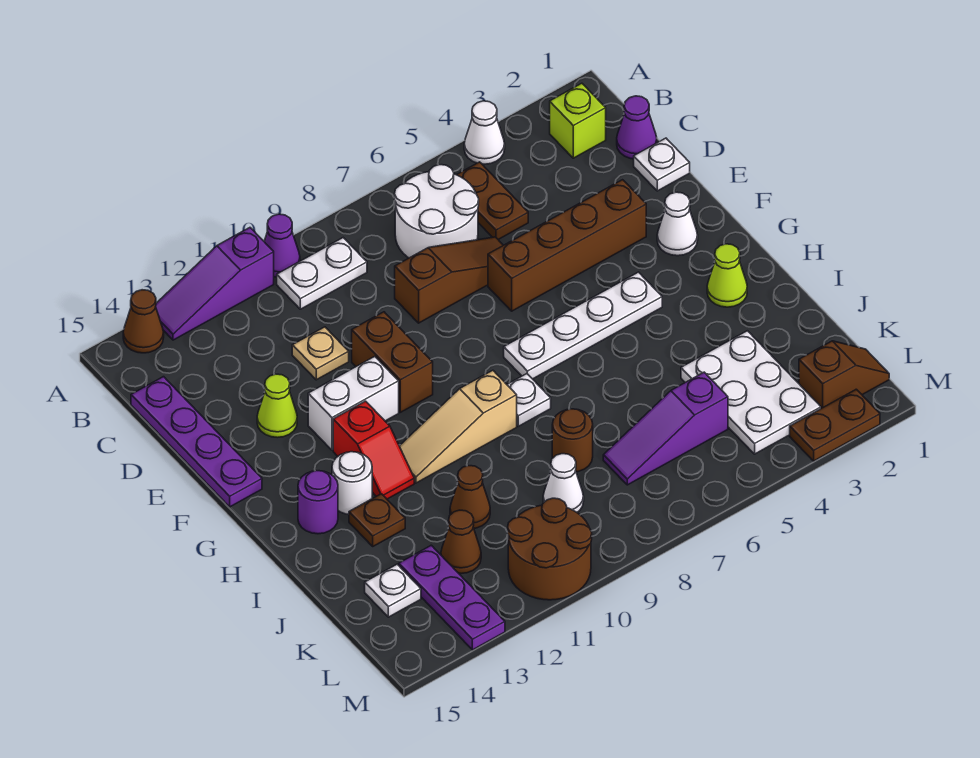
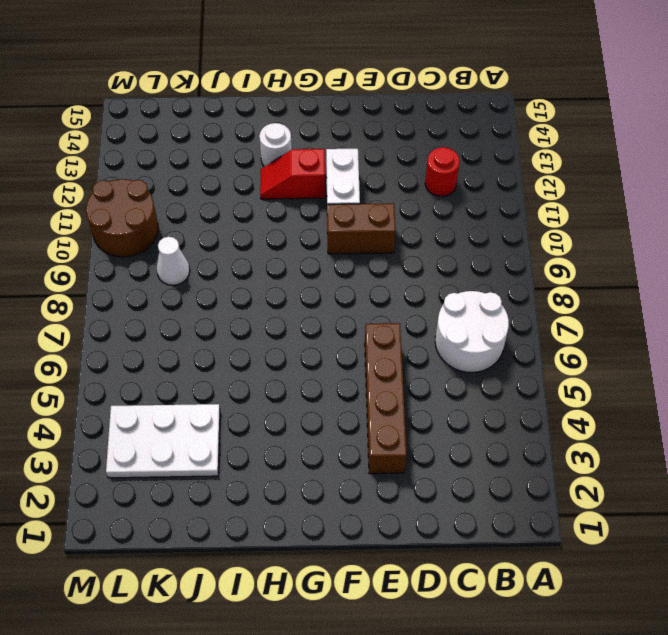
red round brick C12 level 1 -> none
none -> white cone A4 level 1
none -> purple cone A10 level 1
none -> purple slope A11:A13 level 1 top 11
none -> brown cone A14 level 1

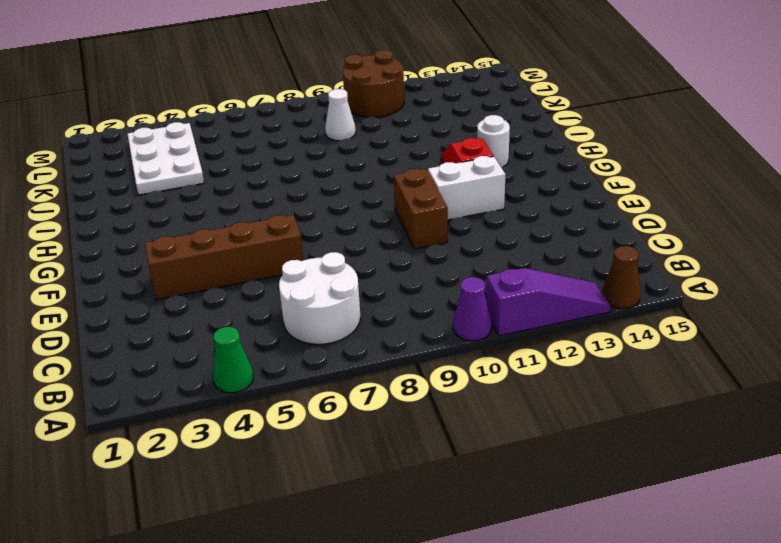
green cone A4 level 1 -> white cone A4 level 1
none -> lime brick B2 level 1
none -> brown plate B5:C5 level 1
none -> white plate B9:B10 level 1
none -> purple cone C1 level 1

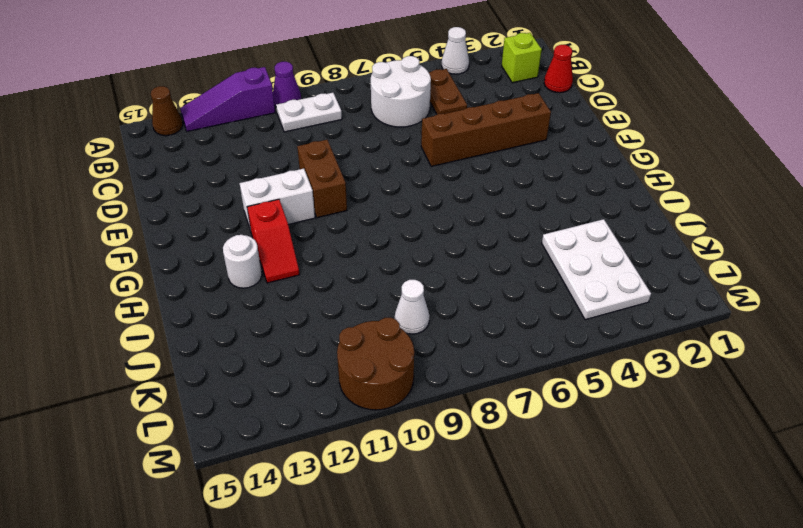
red cone C1 level 1 -> purple cone C1 level 1
none -> purple plate C15:F15 level 1
none -> white plate D1 level 1
none -> brown slope D6:D8 level 1 top 8
none -> tan plate D11 level 1

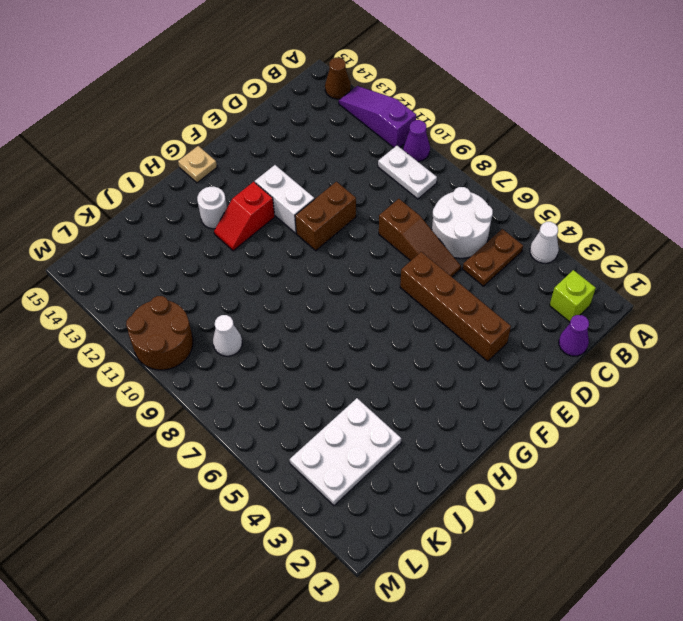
tan plate G15 level 1 -> tan plate D11 level 1
none -> purple plate C15:F15 level 1
none -> white plate D1 level 1
none -> lime cone E13 level 1
none -> white cone F2 level 1

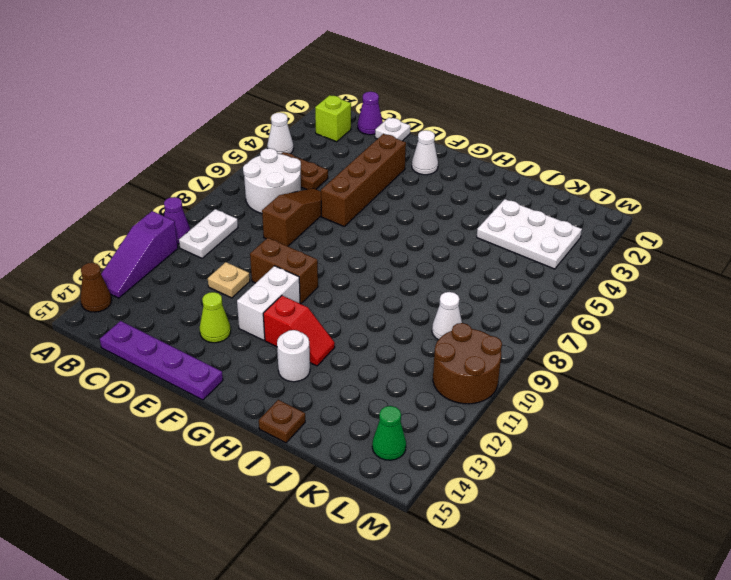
brown plate I15 level 1 -> brown plate I13 level 1
green cone L14 level 1 -> none
none -> white plate G4:G7 level 1
none -> lime cone H2 level 1
none -> white plate H8 level 1
none -> tan slope H9:H11 level 1 top 9

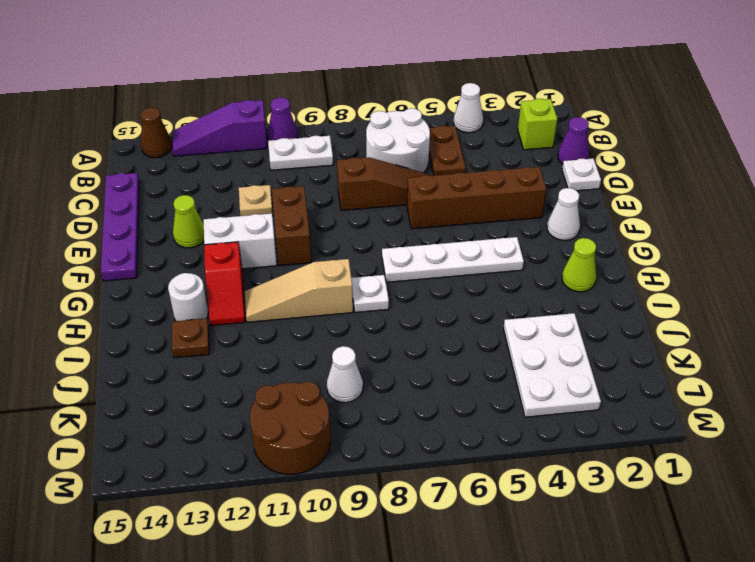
none -> purple round brick H14 level 1
none -> brown round brick J8 level 1
none -> brown cone J11 level 1
none -> purple slope K5:K7 level 1 top 5

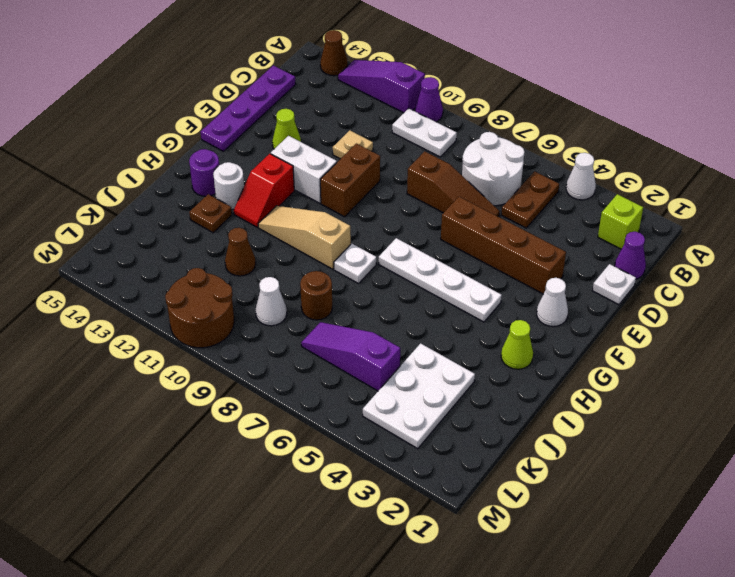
none -> brown cone K12 level 1
none -> purple plate K13:M13 level 1
none -> white plate K14 level 1
none -> brown slope L1:L2 level 1 top 2

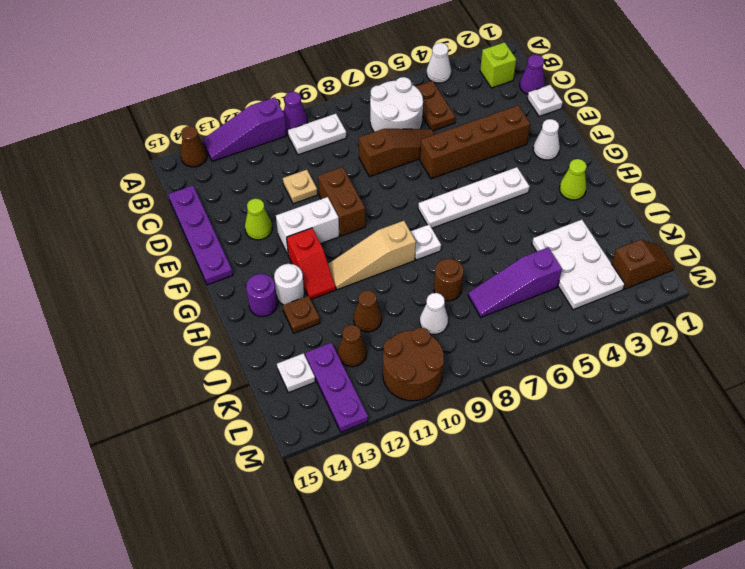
none -> brown plate M2:M3 level 1

